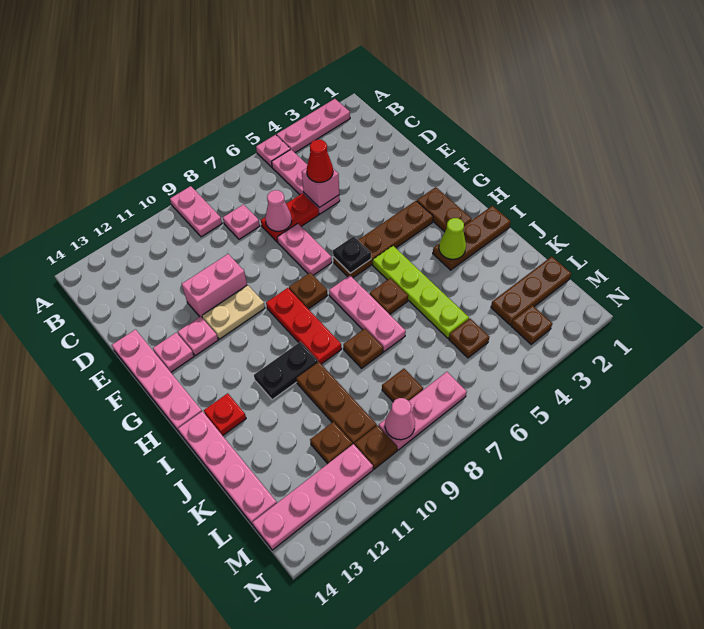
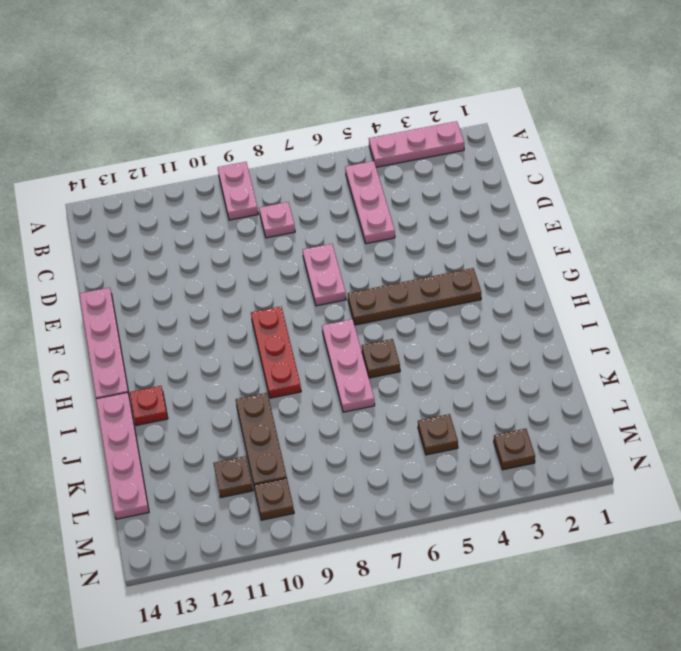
none -> pink plate A5 level 1
none -> red plate D6:D7 level 1
none -> pink brick E10:E11 level 1
none -> tan plate F10:F11 level 1

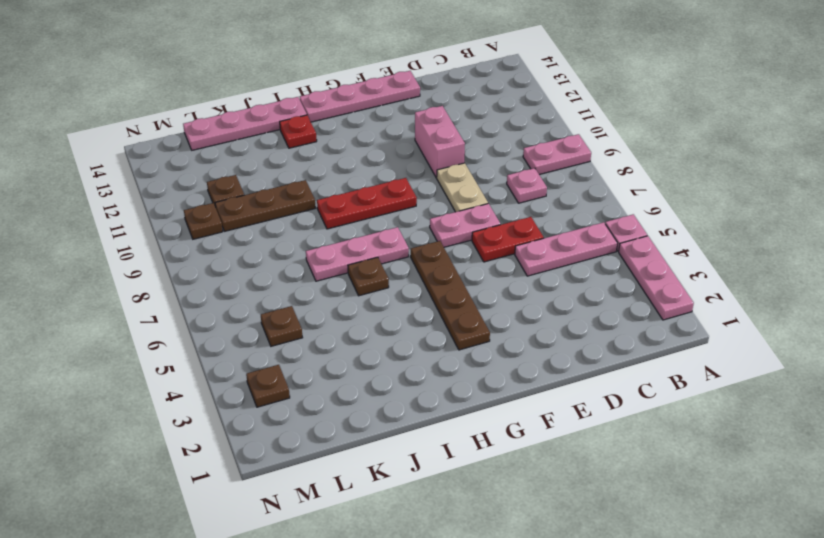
red plate D6:E6 level 1 -> red plate D6:D7 level 1
tan plate E8:E9 level 1 -> tan plate F10:F11 level 1
none -> pink plate F12 level 1
none -> pink plate F13 level 1
none -> brown plate G2:H2 level 1
none -> brown plate G8 level 1

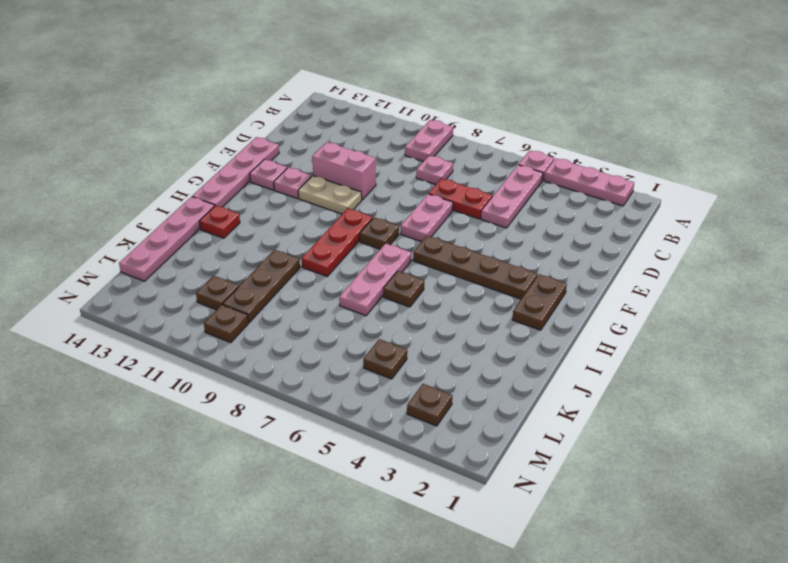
none -> lime plate H5:K5 level 1
none -> brown plate I1:I3 level 1
none -> black plate I10:I11 level 1
none -> brown plate J8 level 1

